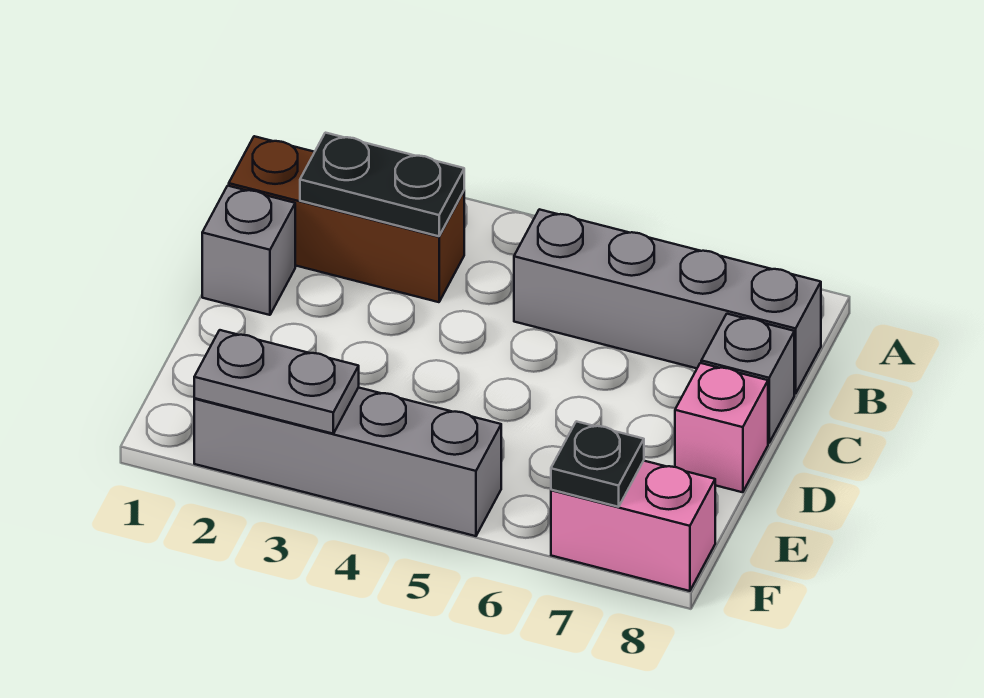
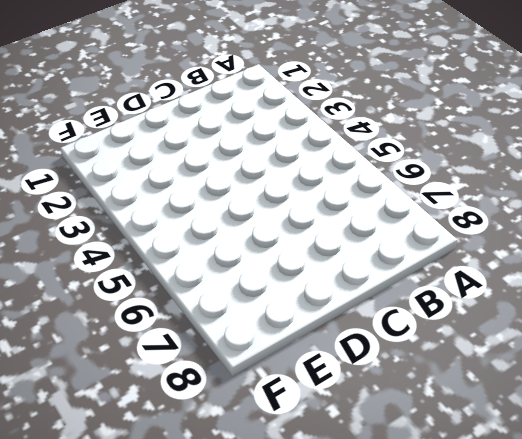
none -> brown brick B1:B3 level 1
none -> grey brick B5:B8 level 1

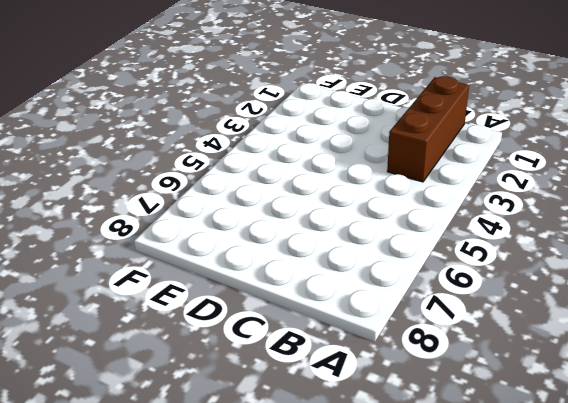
none -> grey brick B5:B8 level 1
none -> grey brick C1 level 1

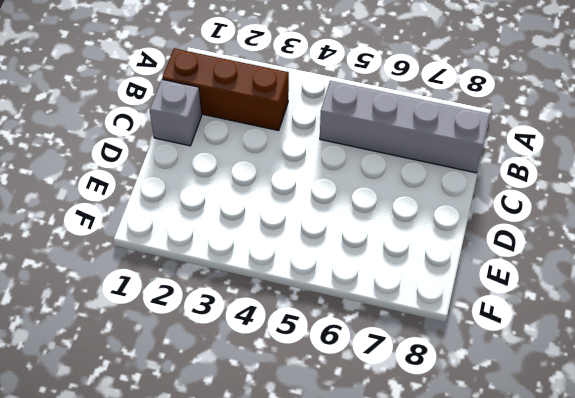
none -> grey brick C8 level 1
none -> pink brick D8 level 1

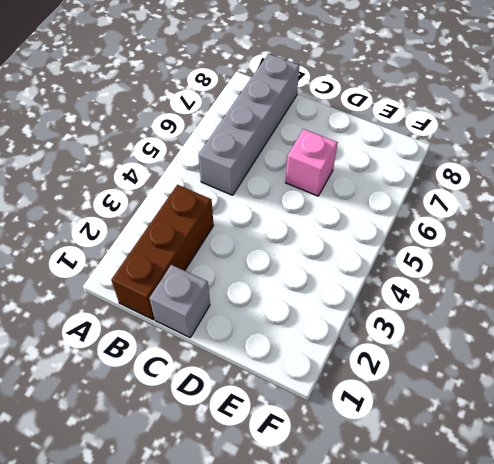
pink brick D6 level 1 -> pink brick D8 level 1
none -> grey brick C8 level 1
none -> grey brick F2:F5 level 1

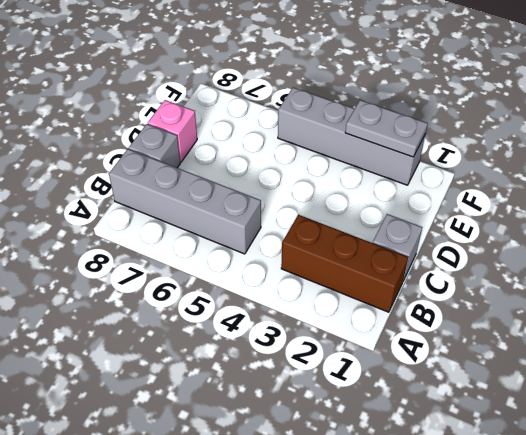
none -> pink brick F7:F8 level 1
none -> black plate B2:B3 level 2

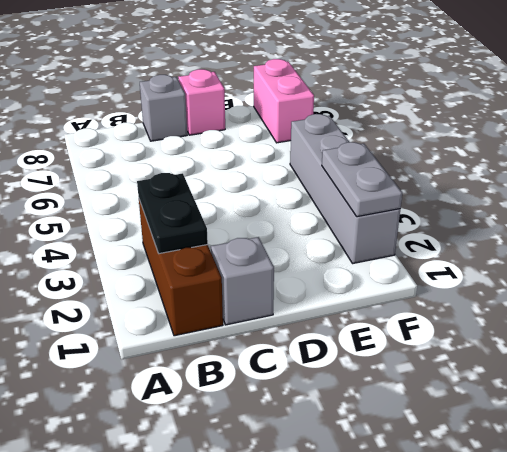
none -> grey brick B5:B8 level 1
none -> black plate F7 level 2

